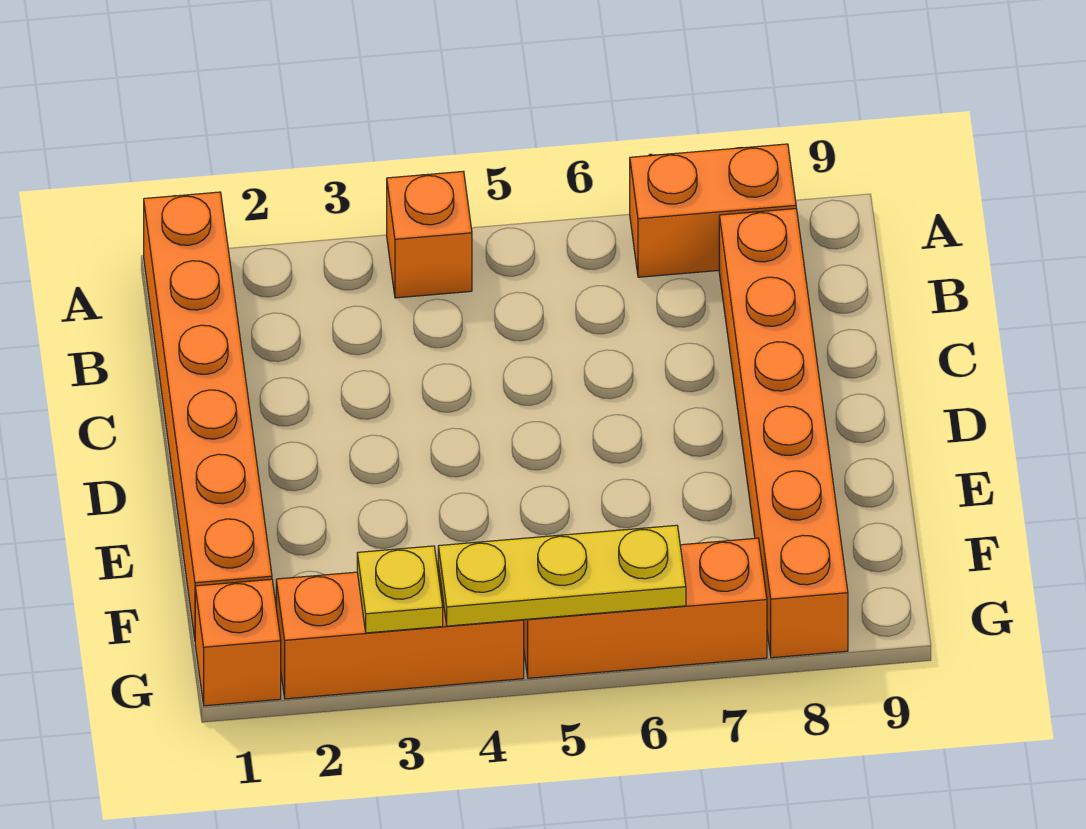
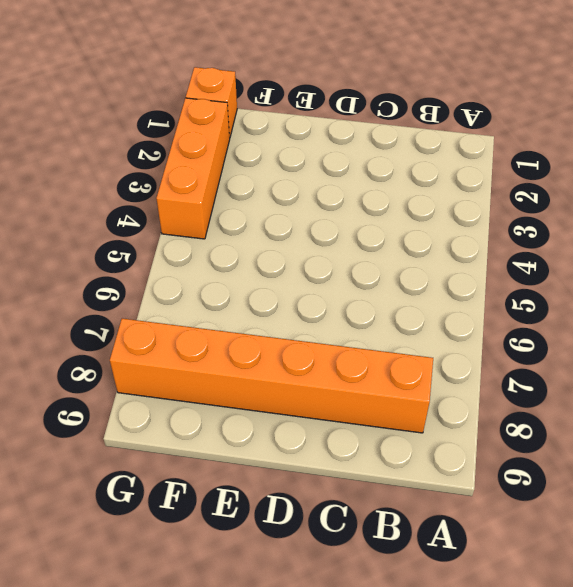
none -> orange brick A1:F1 level 1
none -> orange brick A4 level 1

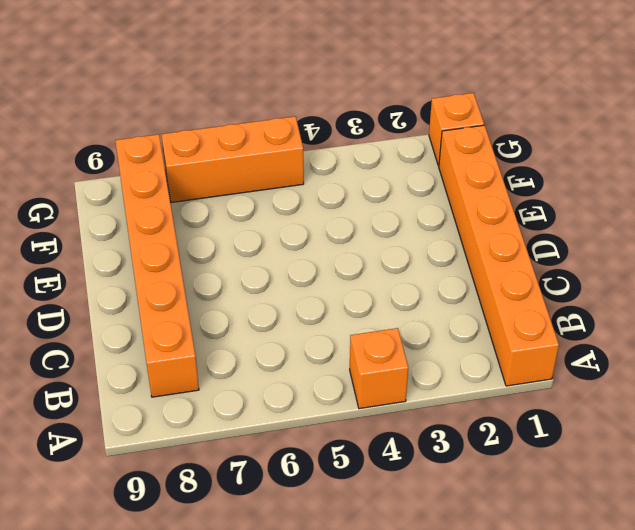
none -> orange brick A7:A8 level 1
none -> orange brick G2:G4 level 1

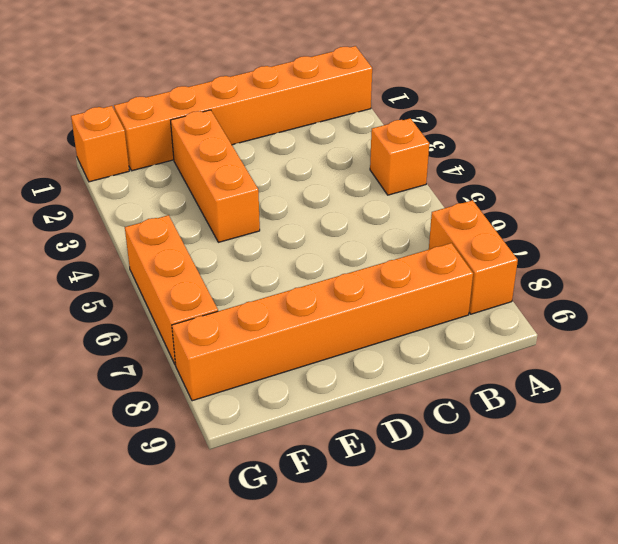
orange brick E2:E4 level 1 -> orange brick G2:G4 level 1
none -> yellow plate G3 level 2
none -> yellow plate G4:G6 level 2

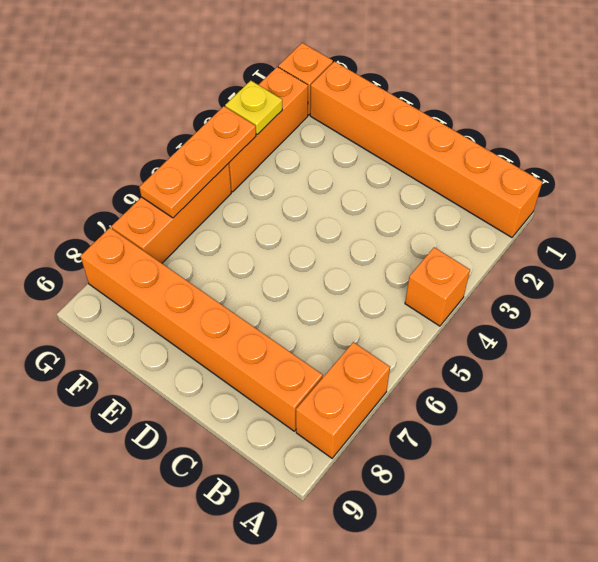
orange plate G4:G6 level 2 -> yellow plate G4:G6 level 2

